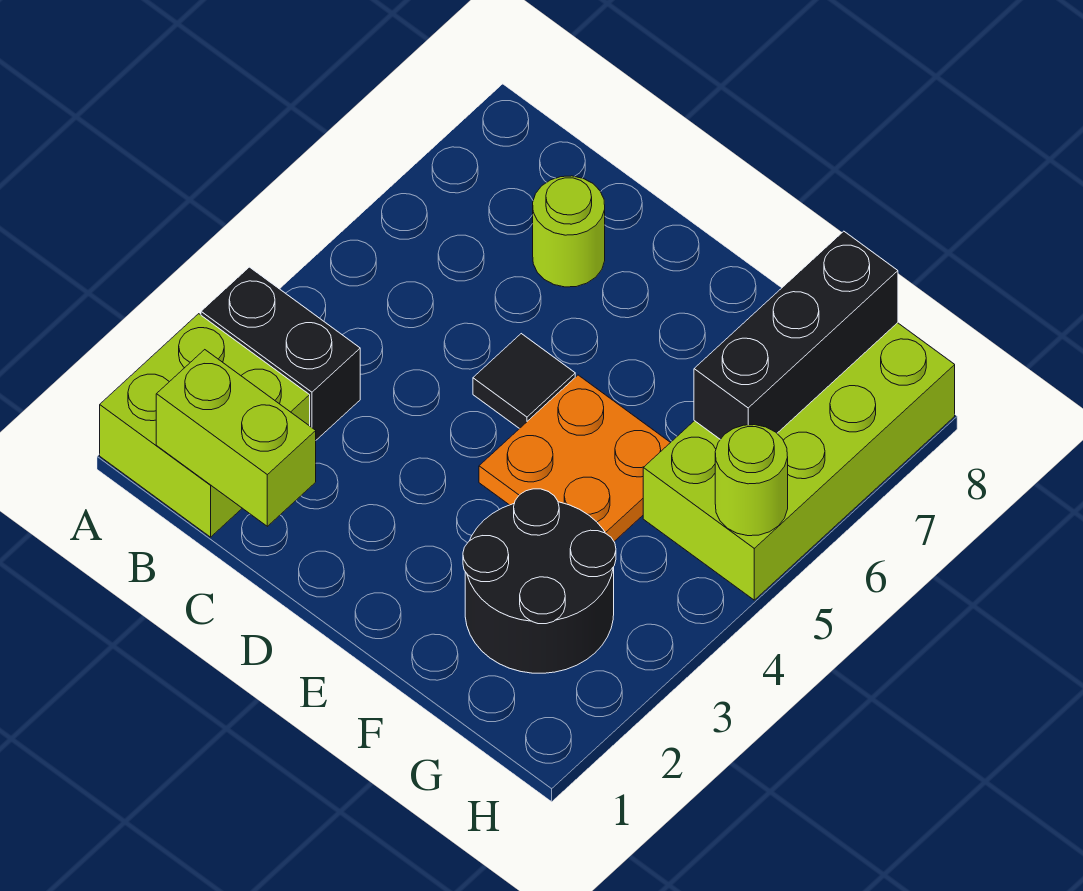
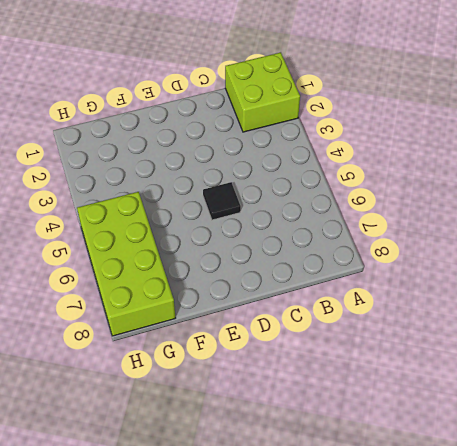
none -> black brick A3:B3 level 1
none -> lime round brick C7 level 1

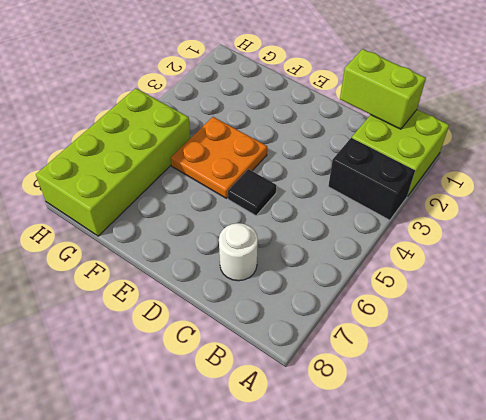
white round brick C7 level 1 -> lime round brick C7 level 1
none -> black round brick F2:G3 level 1
none -> black brick G6:G8 level 2

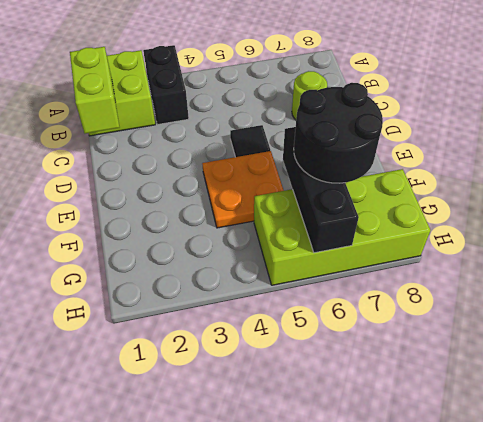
black brick F6:H6 level 2 -> black brick G6:G8 level 2
black round brick F6:G7 level 3 -> black round brick F2:G3 level 1
none -> lime round brick H5 level 2

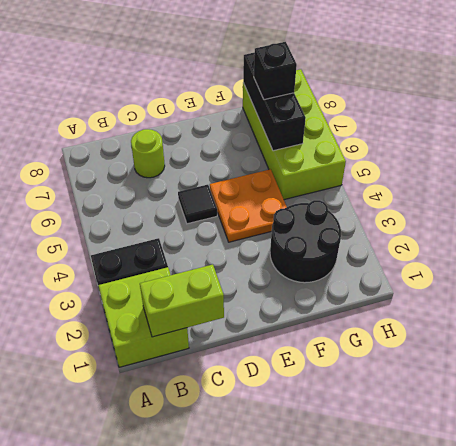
black brick G7 level 3 -> none
none -> lime round brick H5 level 2

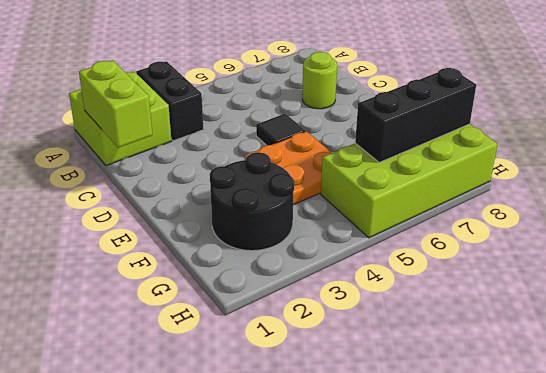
none -> lime round brick H5 level 2

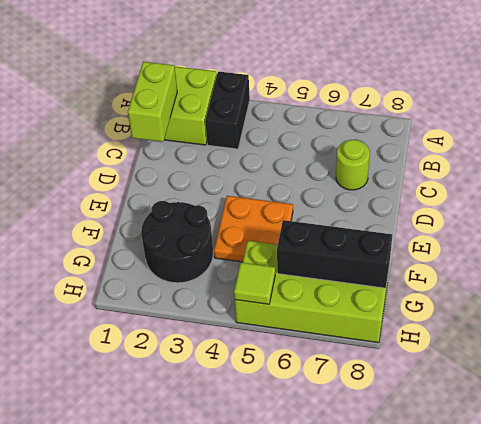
lime tile H5 level 2 -> lime round brick H5 level 2
none -> black tile D5 level 1

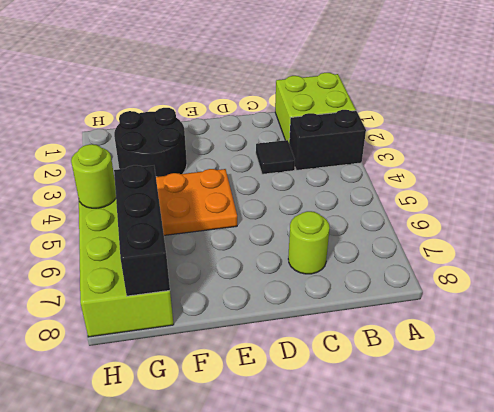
black tile C3 level 1 -> black tile D5 level 1
none -> lime brick B1:C1 level 2

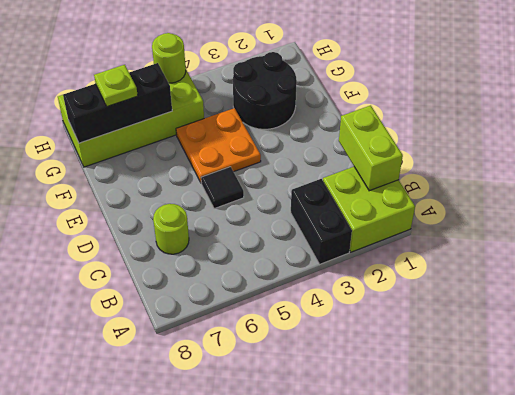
lime plate G7 level 3 -> none

